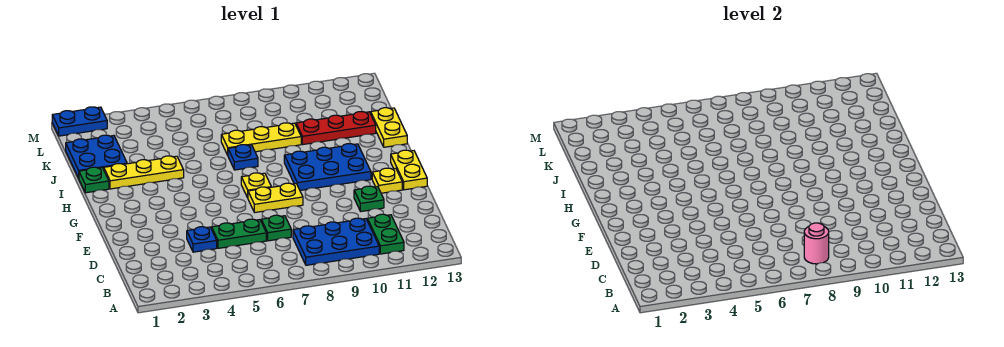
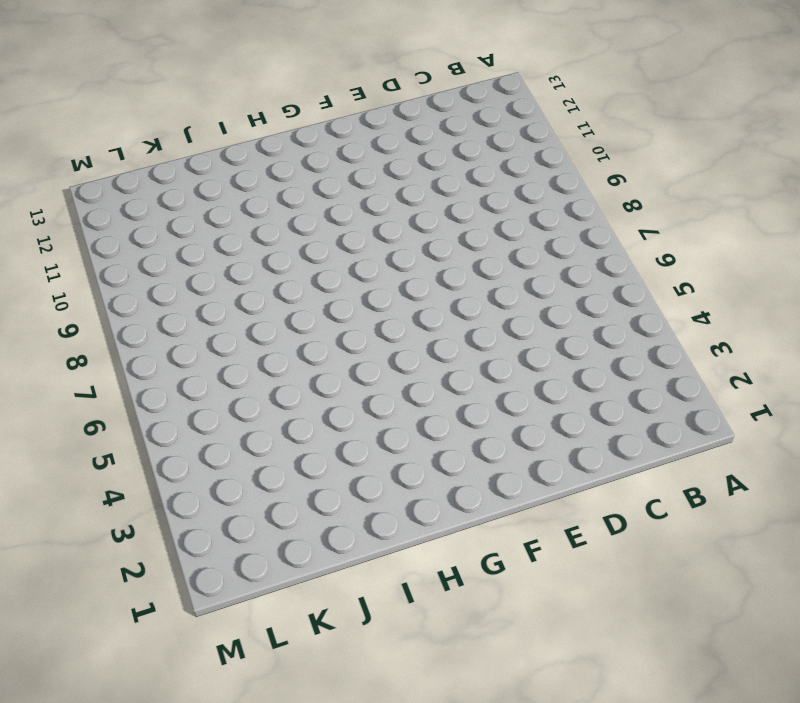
none -> blue plate B8:C10 level 1
none -> green plate B11:C11 level 1
none -> blue plate D4 level 1

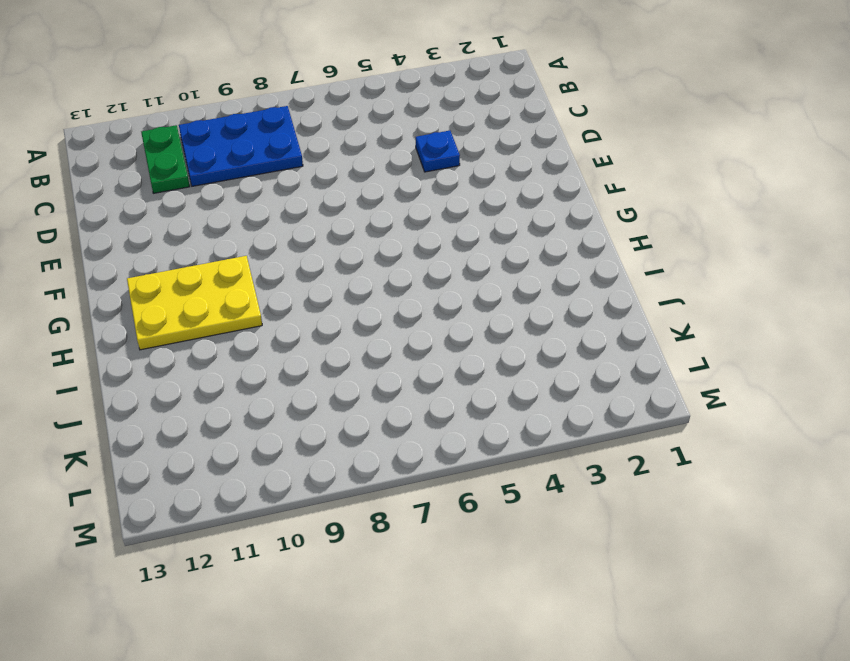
yellow plate G10:H12 level 1 -> blue plate G9:H11 level 1
none -> green plate D5:D6 level 1
none -> green plate D7 level 1
none -> green plate E11 level 1

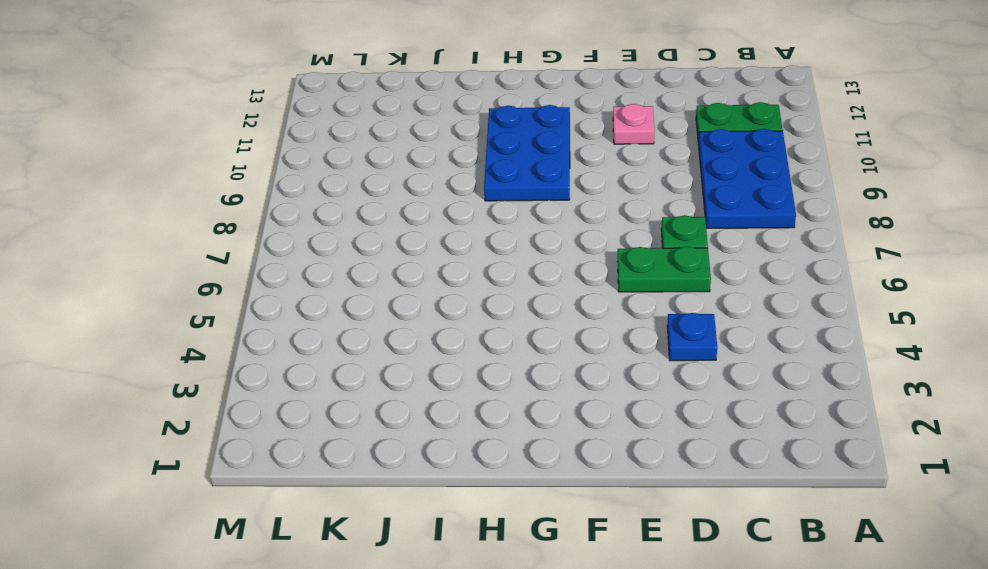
green plate D6:E6 level 1 -> green plate D5:D6 level 1
pink plate E11 level 1 -> green plate E11 level 1
none -> yellow plate F7:F8 level 1
none -> yellow plate F12 level 1
none -> yellow plate F13:G13 level 1

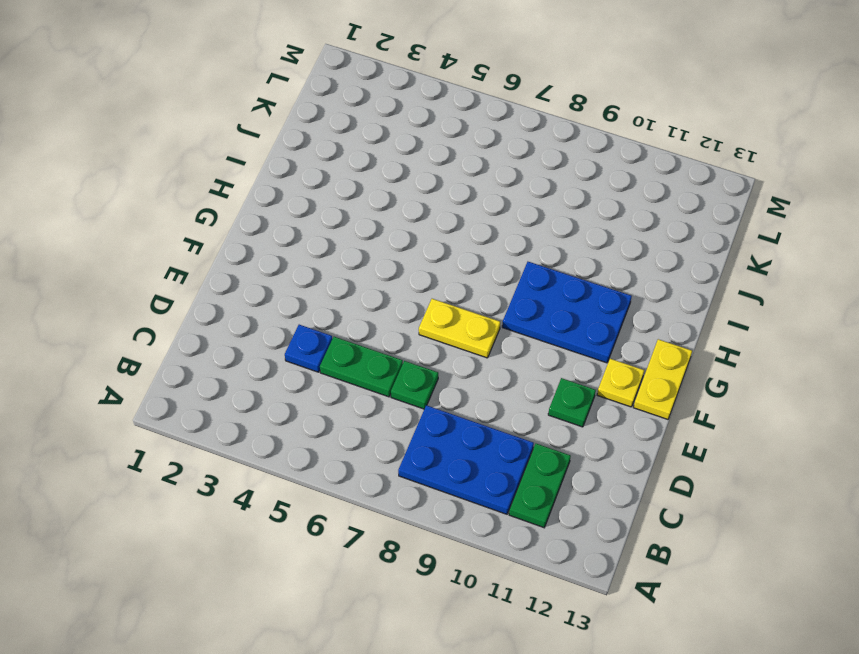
none -> yellow plate G7 level 1
none -> green plate I1 level 1
none -> yellow plate I2:I4 level 1

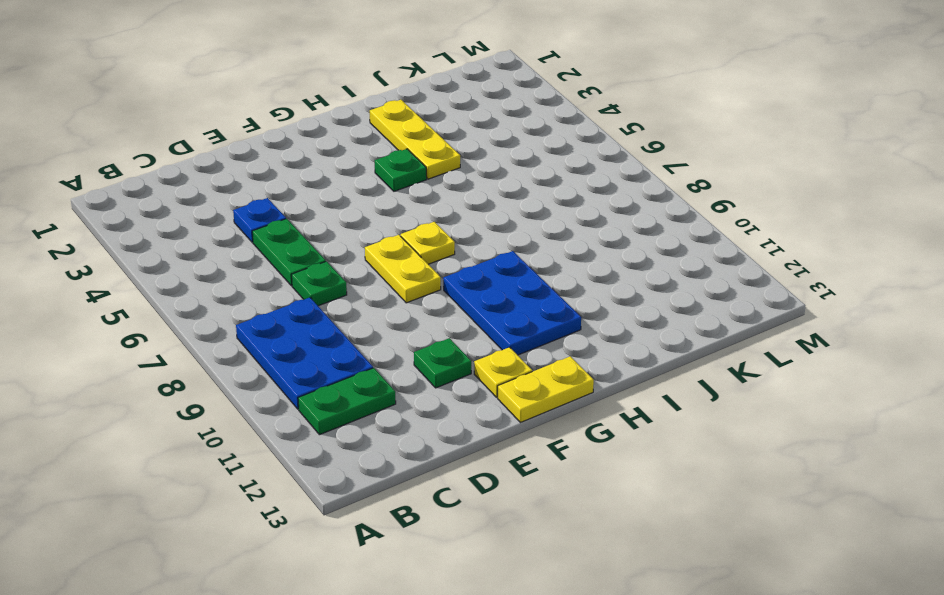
green plate H4 level 1 -> green plate I1 level 1
none -> blue plate I7 level 1
none -> yellow plate I13:J13 level 1
none -> blue plate J1:K2 level 1

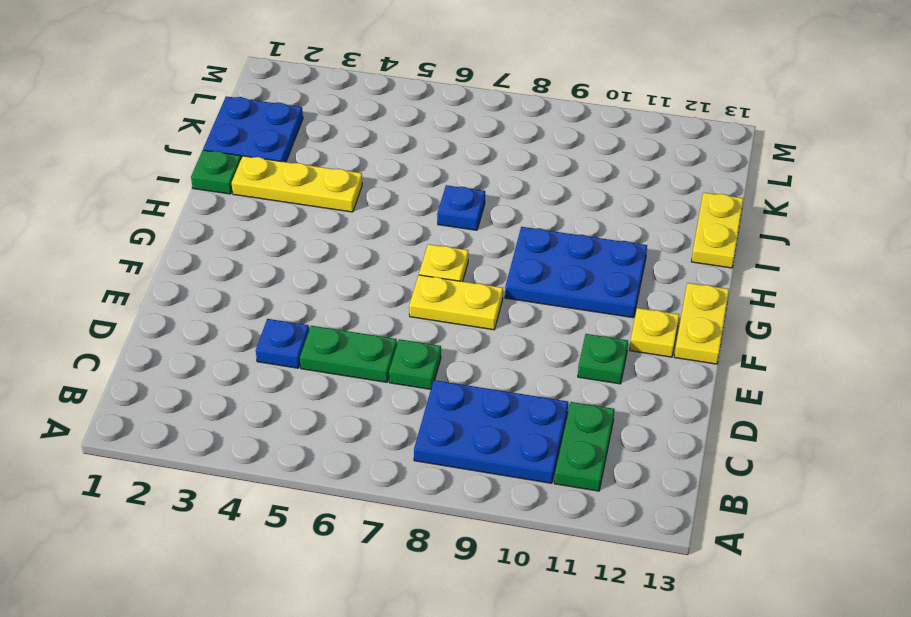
none -> yellow plate J7:J9 level 1
none -> red plate J10:J12 level 1
none -> blue plate M1:M2 level 1

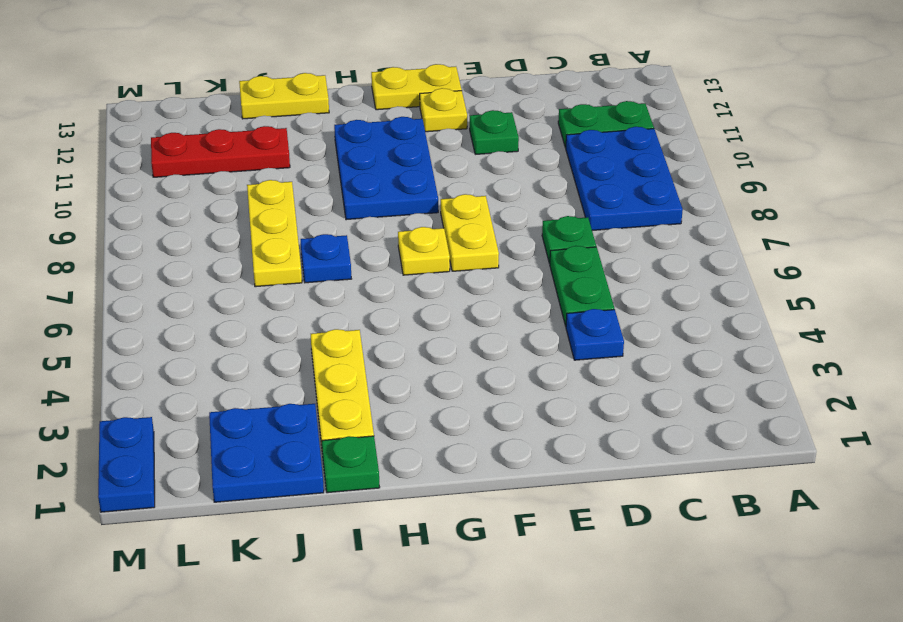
red plate J11:L11 level 1 -> red plate J10:J12 level 1
none -> pink round brick B8 level 2

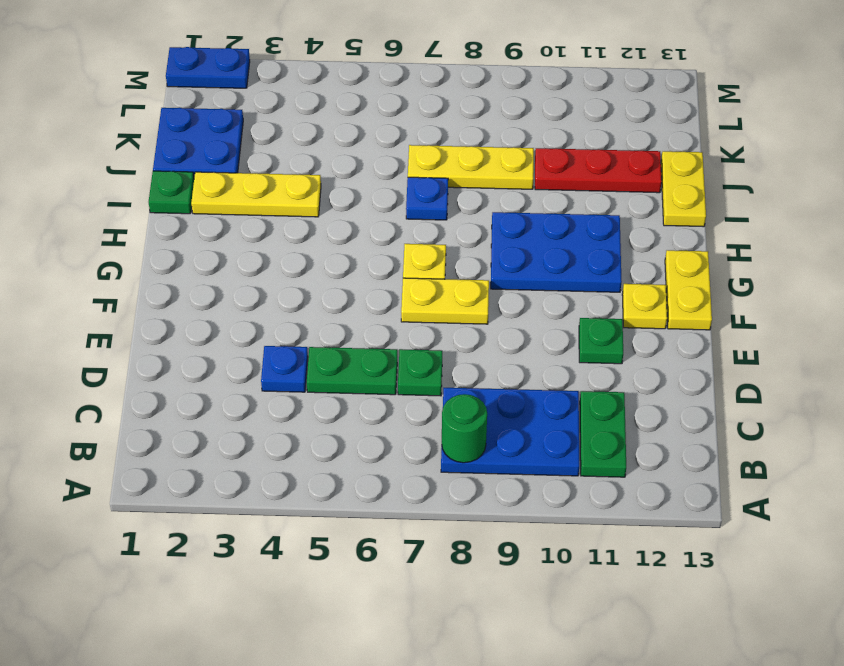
green round brick B8 level 2 -> pink round brick B8 level 2

